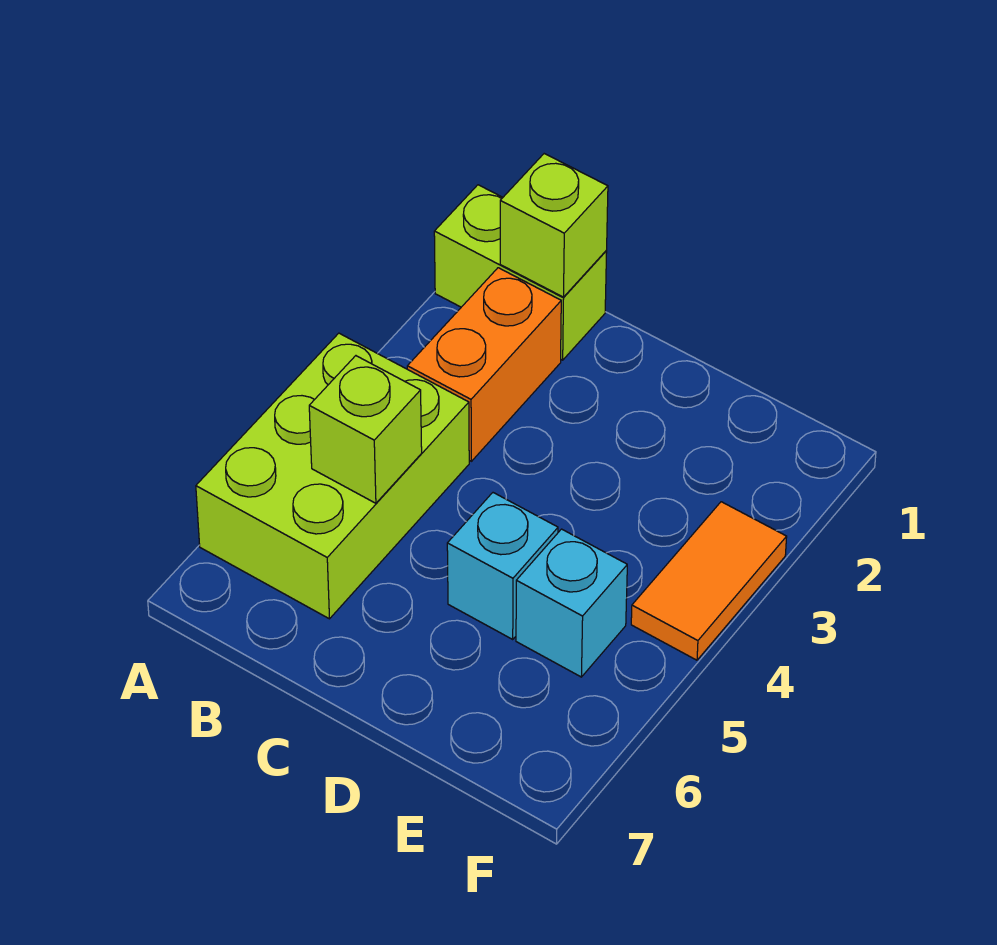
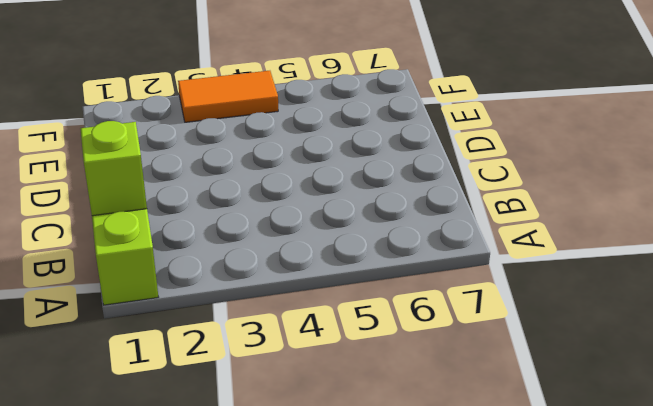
none -> lime brick A4:B6 level 1
none -> orange brick B2:B3 level 1

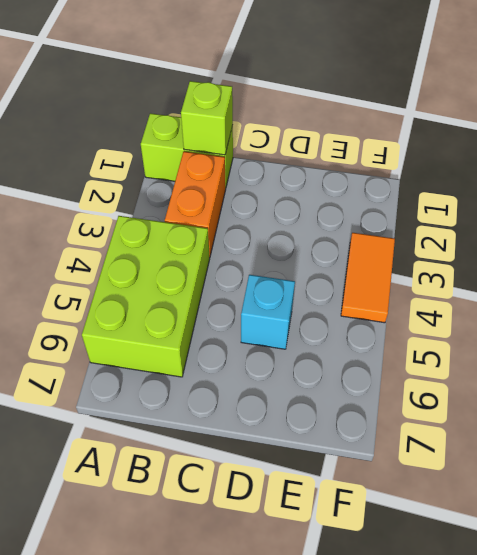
none -> cyan brick E5 level 1
none -> lime brick B5 level 2

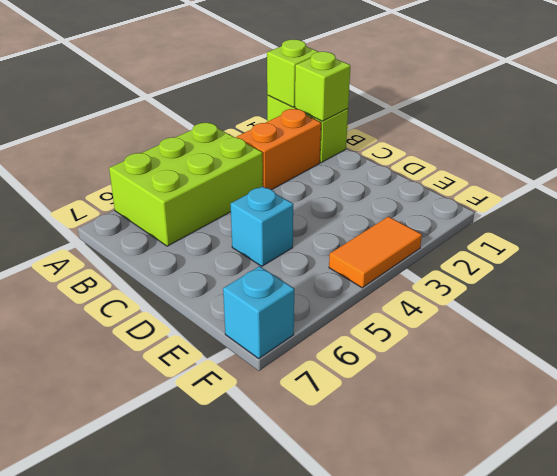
lime brick A1 level 2 -> lime brick B5 level 2
cyan brick F7 level 1 -> cyan brick E5 level 1

